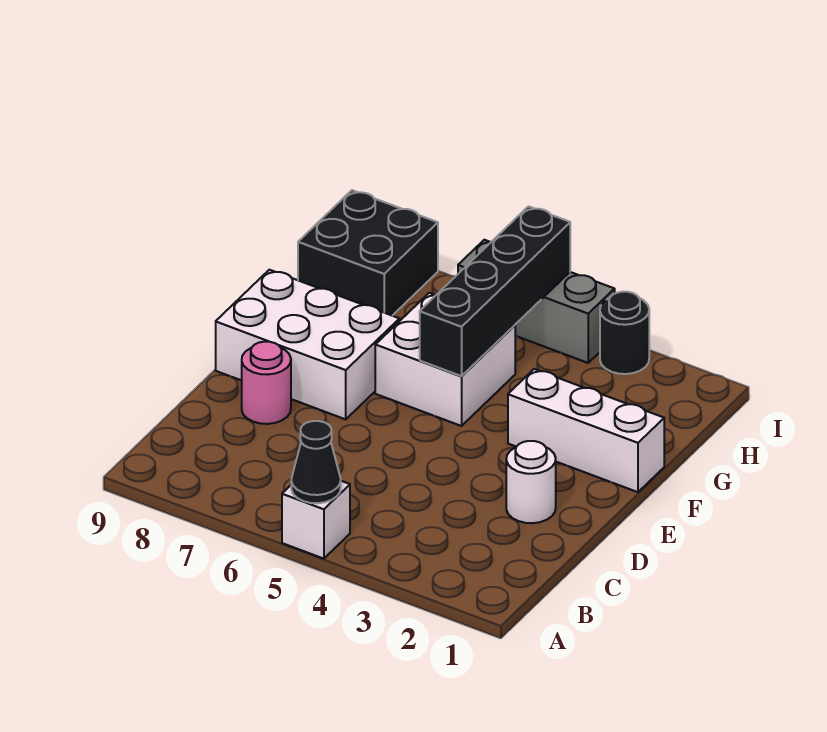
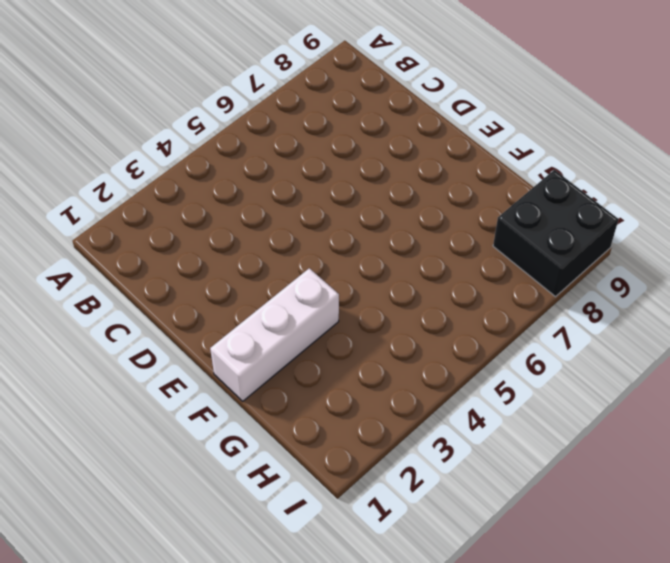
none -> white brick A5 level 1
none -> white round brick D2 level 1

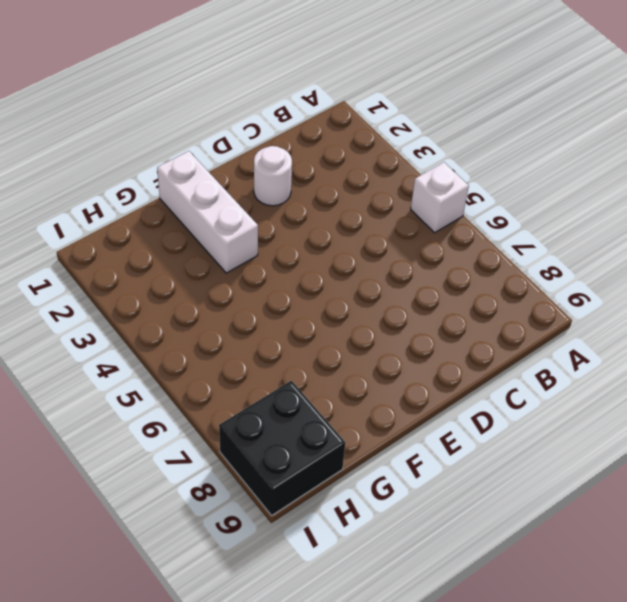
none -> pink round brick D8 level 1
none -> white brick E7:F9 level 1

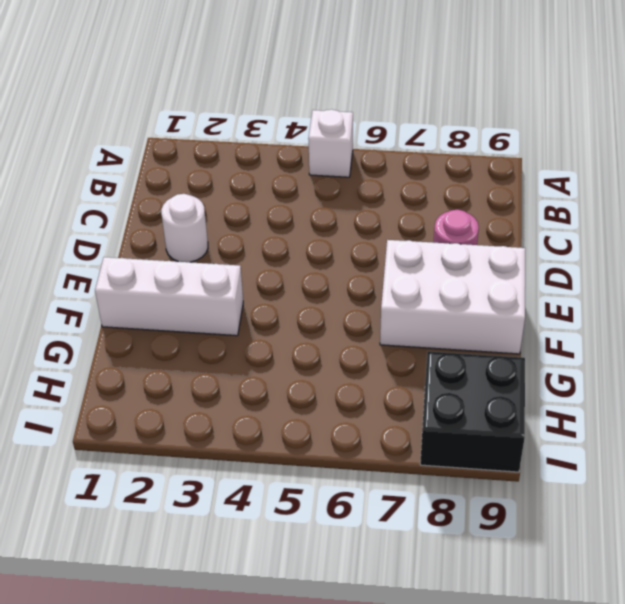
none -> white brick F5:G6 level 1
none -> black round brick I3 level 1

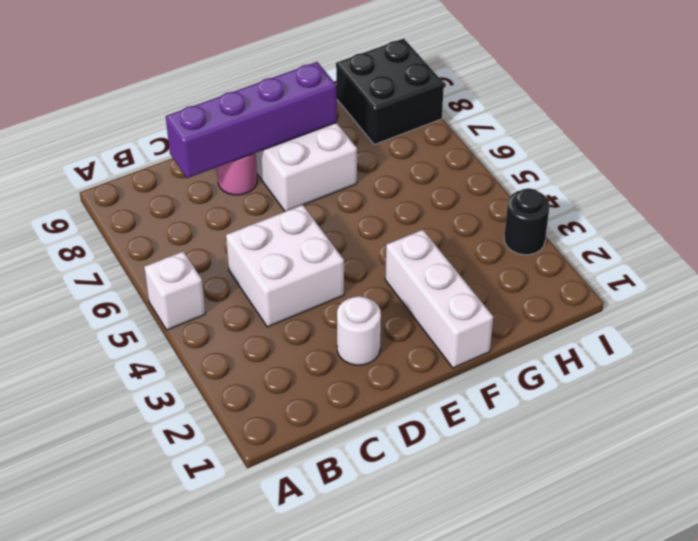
white brick C4:D5 level 1 -> white brick F5:G6 level 1
purple brick C8:F8 level 2 -> none
none -> grey brick I4:I6 level 1
none -> black cone A5 level 2

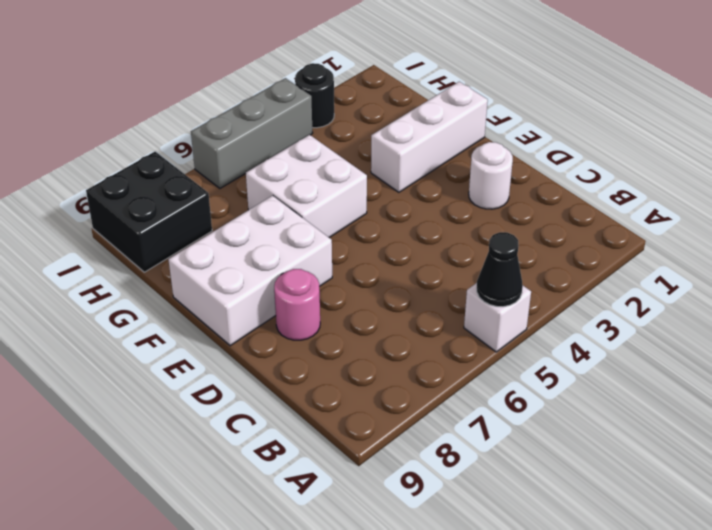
none -> black brick F5:I5 level 2

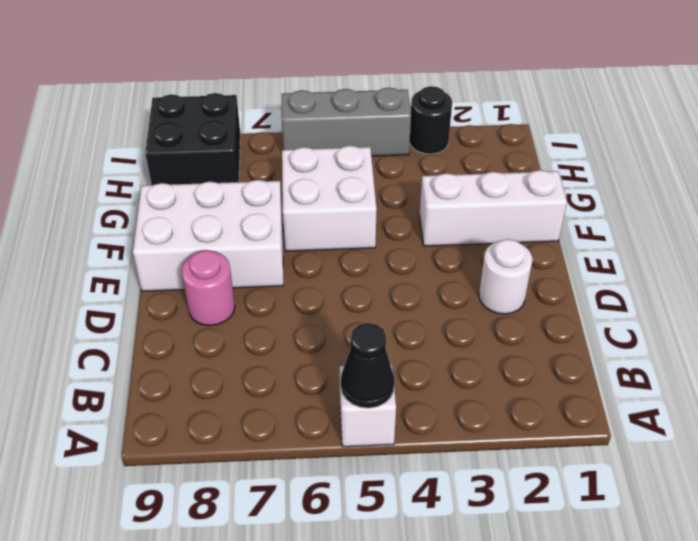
none -> black brick F5:I5 level 2

